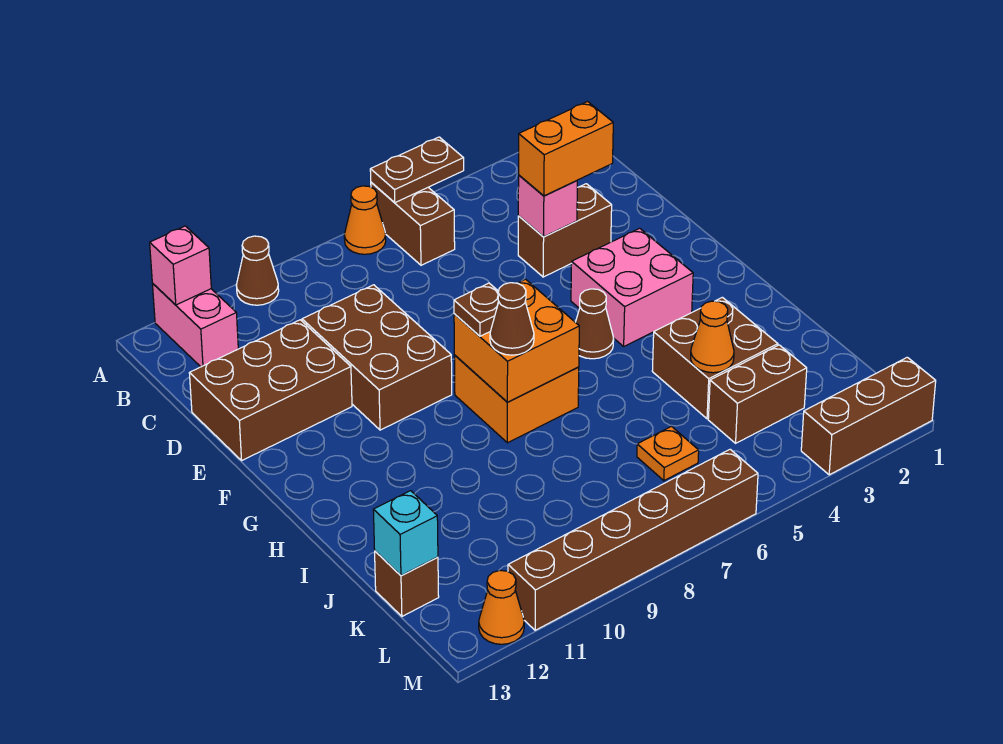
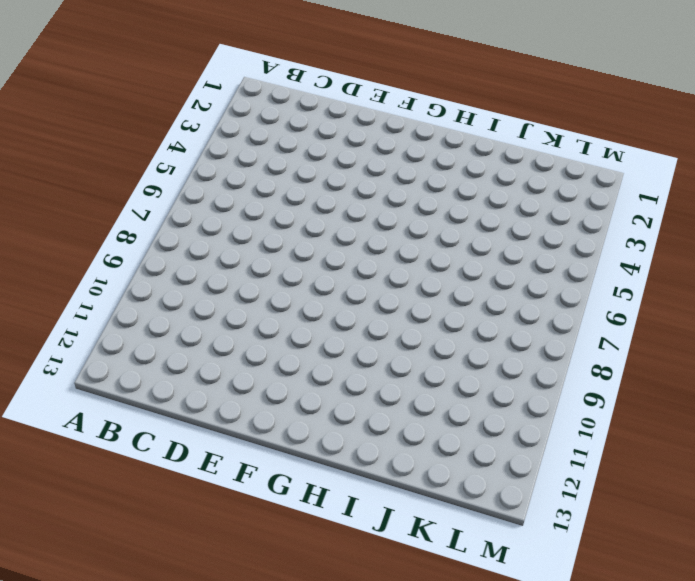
none -> brown brick A6:B6 level 1
none -> orange cone A7 level 1
none -> brown cone A10 level 1

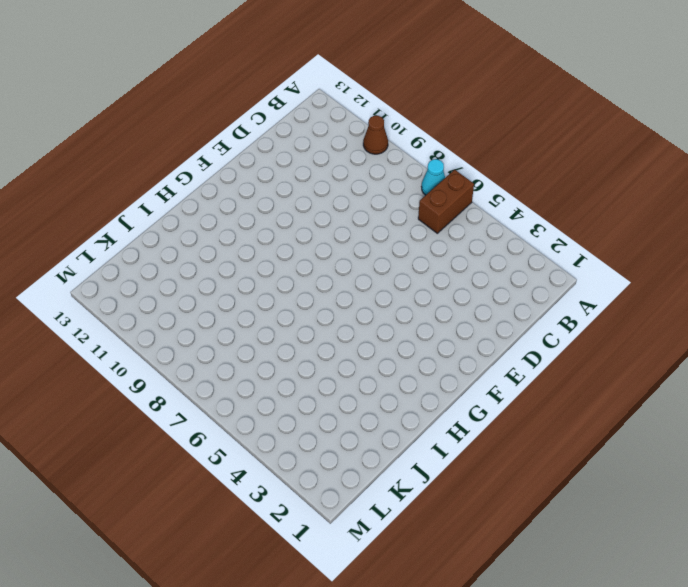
cyan cone A7 level 1 -> orange cone A7 level 1
none -> pink brick A12:B12 level 1
none -> brown brick D3:D4 level 1
none -> brown brick D9:F10 level 1

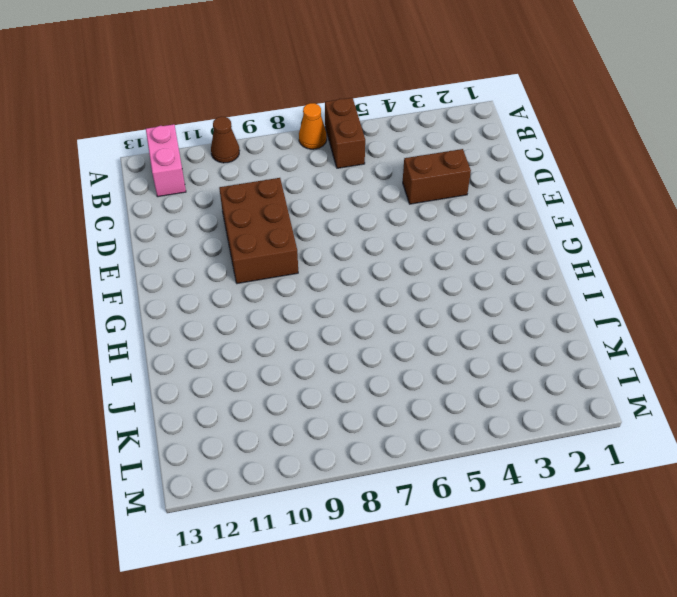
none -> brown brick D11:E13 level 1
none -> pink brick F3:G4 level 1
none -> brown cone G5 level 1

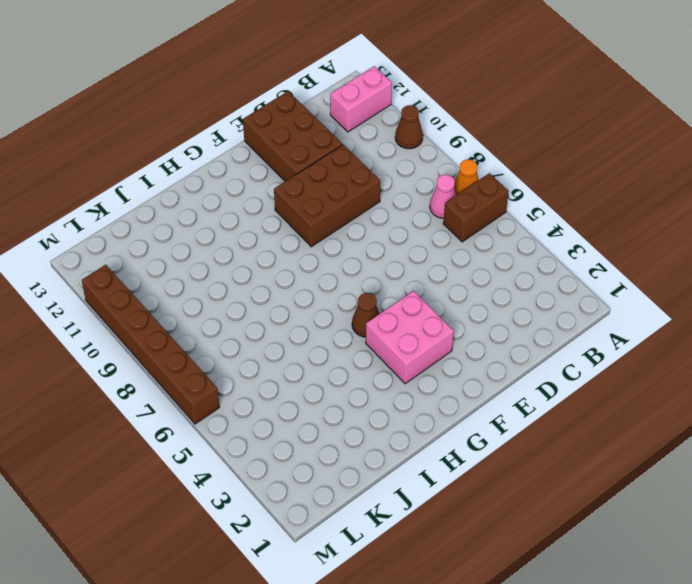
pink cone B7 level 1 -> none
none -> brown brick D3:D4 level 1
none -> orange brick G7:H8 level 1
none -> brown brick I3:J4 level 1

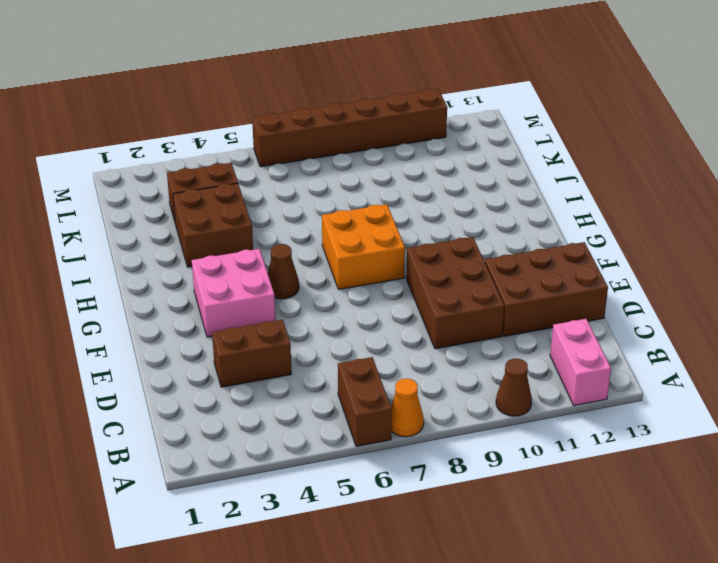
none -> orange plate K6 level 1
none -> brown brick K13 level 1
none -> brown brick M1:M3 level 1

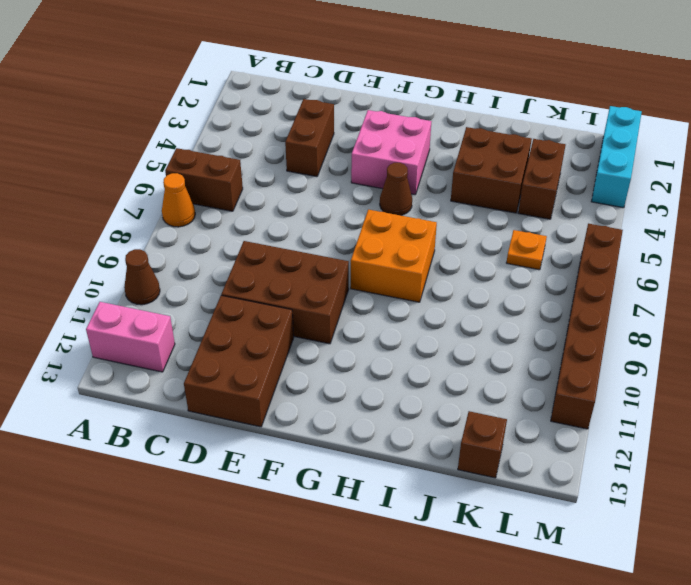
cyan brick M1:M3 level 1 -> brown brick M1:M3 level 1
none -> orange cone M12 level 1
none -> brown plate A5:A6 level 2
none -> pink brick A12 level 2

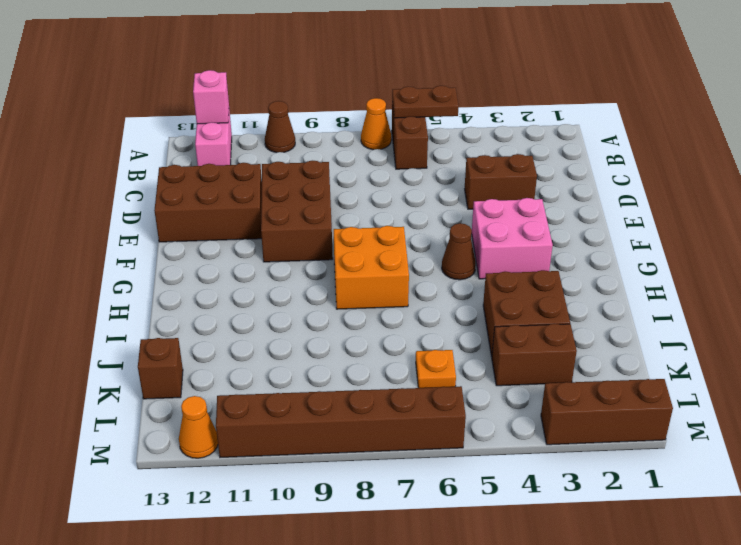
none -> pink brick D4 level 2
none -> orange brick G7:H8 level 2
none -> orange cone J4 level 2

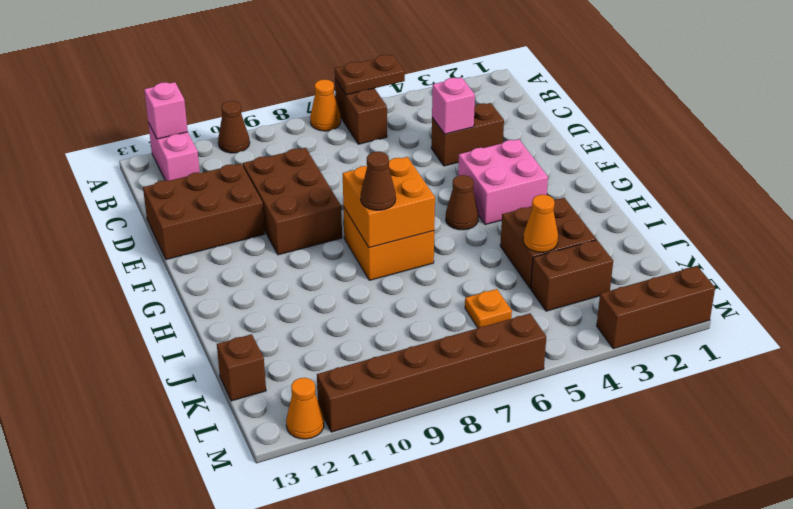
none -> cyan brick K13 level 2
none -> orange brick D3:D4 level 3
none -> brown plate G8 level 3

